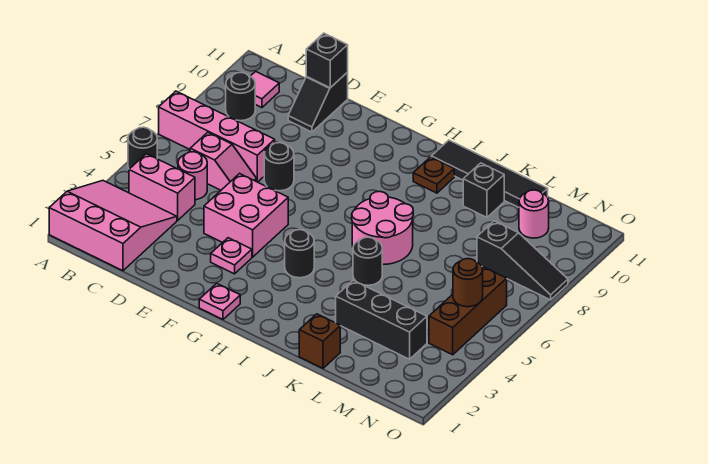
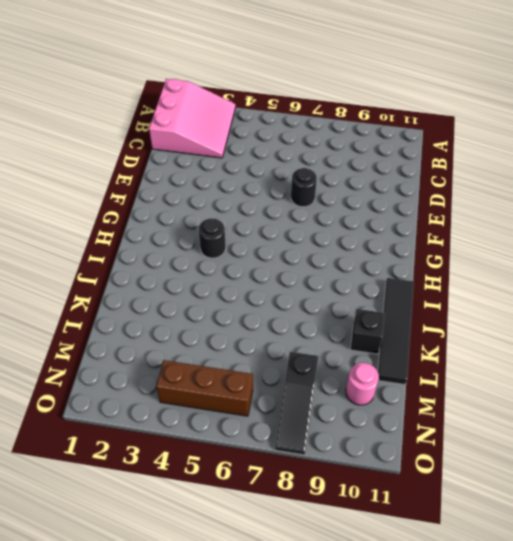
none -> black round brick A5 level 1
none -> pink brick A7:D7 level 1
none -> pink brick B4:C4 level 1

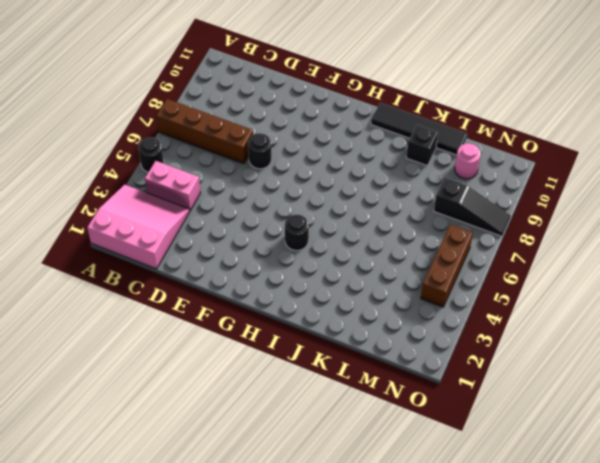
brown brick A7:D7 level 1 -> pink brick A7:D7 level 1
none -> black round brick B9 level 1
none -> pink tile B10 level 1
none -> pink round brick C5 level 1

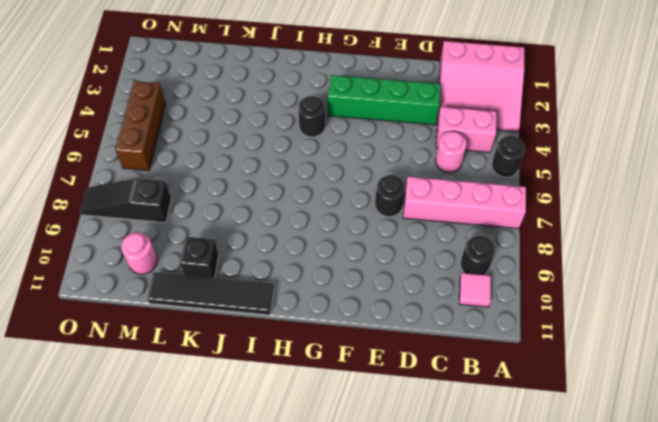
green brick D3:G3 level 1 -> pink plate F3 level 1
none -> pink slope C6:D6 level 1 top C
none -> black slope D10:D11 level 1 top 11
none -> pink brick E4:F5 level 1

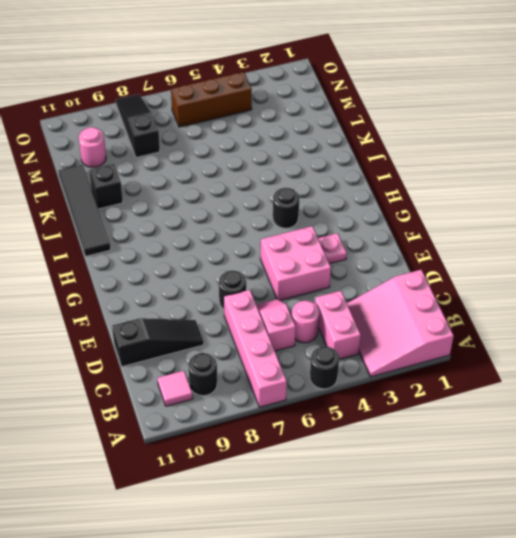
black slope D9:D11 level 1 top 11 -> black slope D10:D11 level 1 top 11
none -> pink plate G1 level 1
none -> pink round brick I6:J7 level 1
none -> brown plate I10 level 1

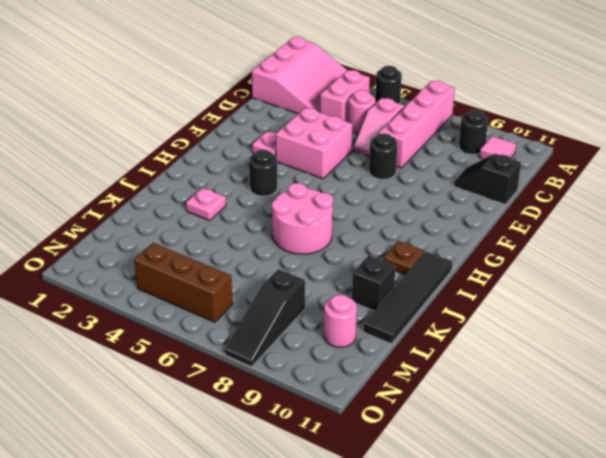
pink plate J3 level 1 -> pink plate G1 level 1
none -> black round brick J5 level 1
none -> brown brick K1 level 1
none -> black brick K3:M3 level 1

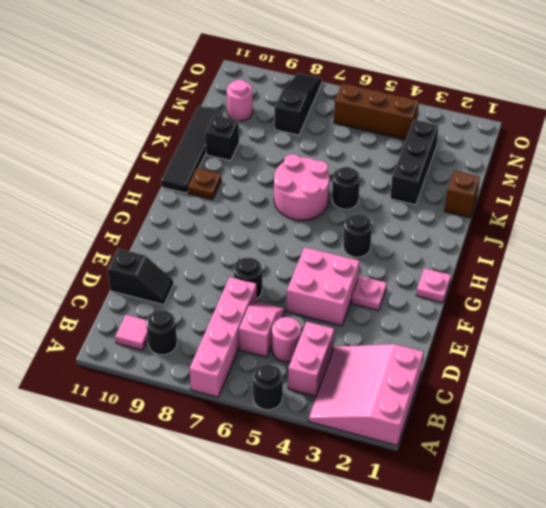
none -> black brick D11 level 2
none -> brown round brick N5 level 2

